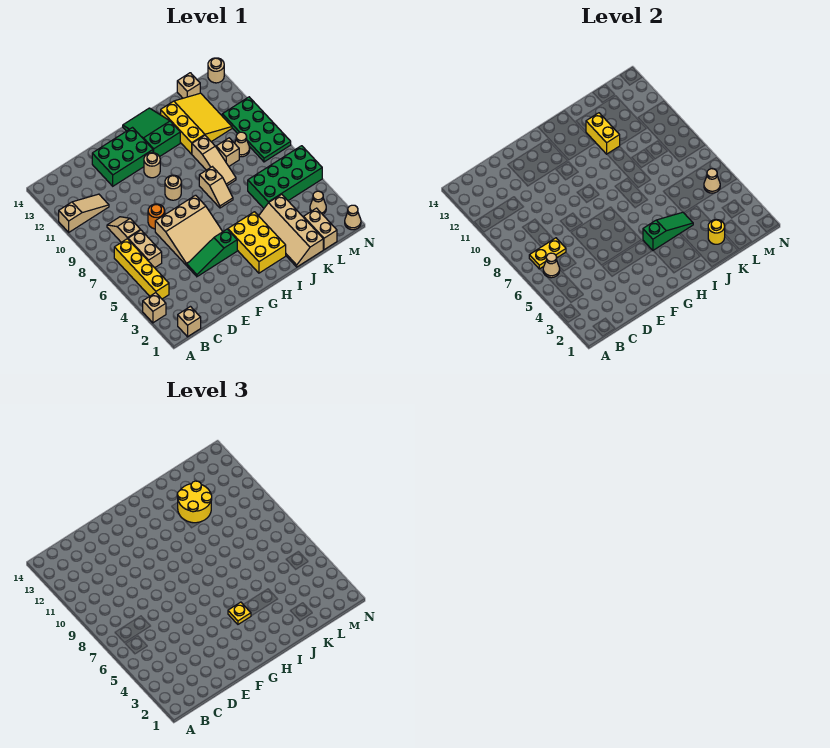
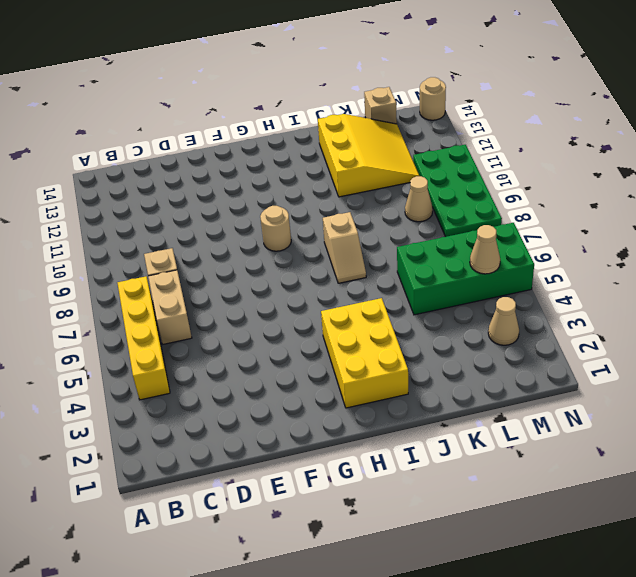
none -> tan brick A3 level 1
none -> tan slope A11:C11 level 1 top A
none -> tan brick B1 level 1
none -> green slope E4:G4 level 1 top G

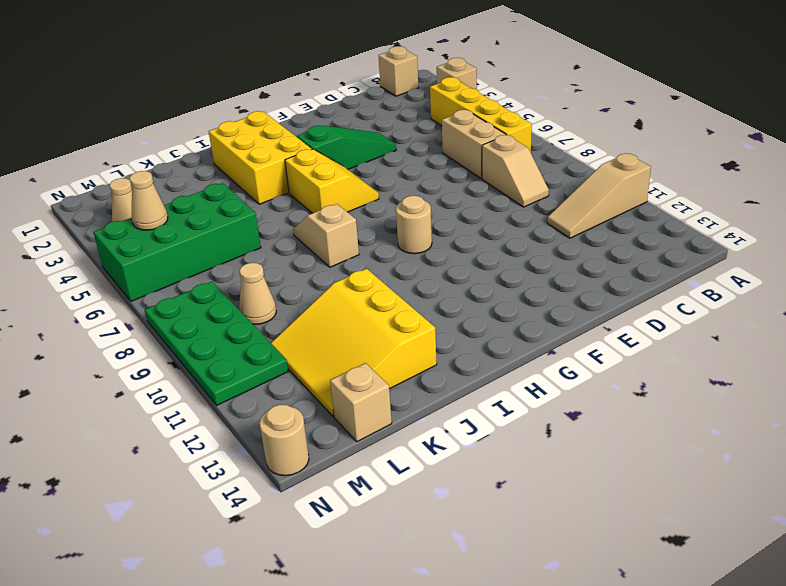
yellow slope G5:H6 level 1 top H -> tan slope E5:G7 level 1 top 7
none -> orange round brick E8 level 1
none -> green brick E12:G13 level 1
none -> tan round brick G11 level 1
none -> green slope H12:I14 level 1 top 12

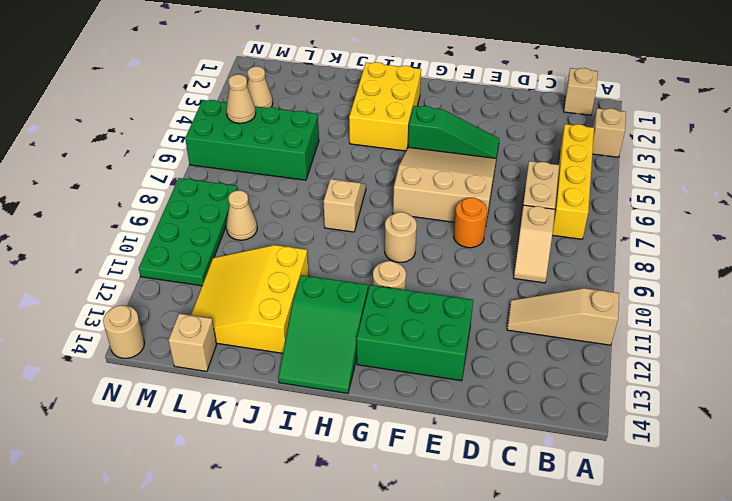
none -> tan slope J1:K4 level 1 top K
none -> tan slope J8:J10 level 1 top 10
none -> tan brick K9 level 1
none -> tan brick L1:L2 level 1

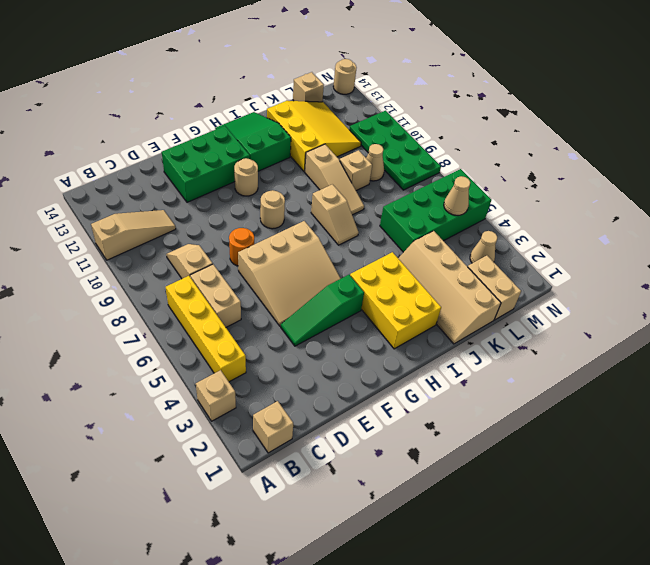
none -> tan cone N1 level 1
none -> tan cone B6 level 2
none -> yellow plate B7:C7 level 2
none -> green slope H4:J4 level 2 top H

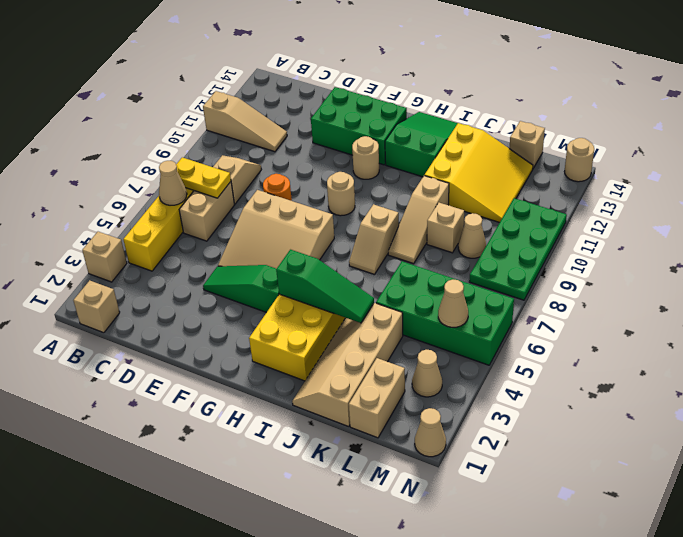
none -> yellow brick J11:J12 level 2
none -> yellow round brick K2 level 2
none -> yellow plate H4 level 3
none -> yellow round brick J11:K12 level 3

